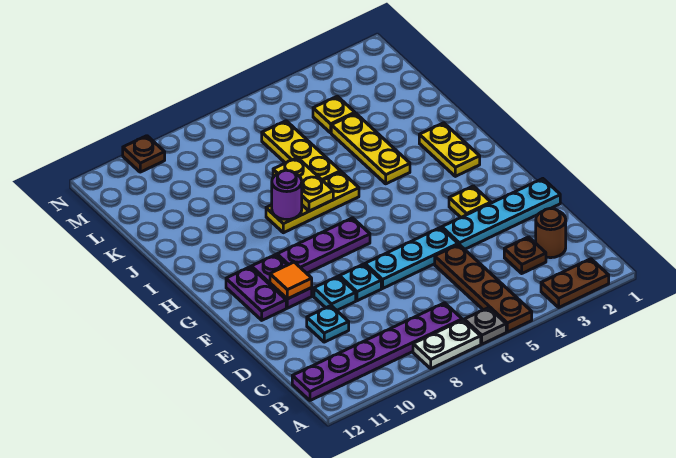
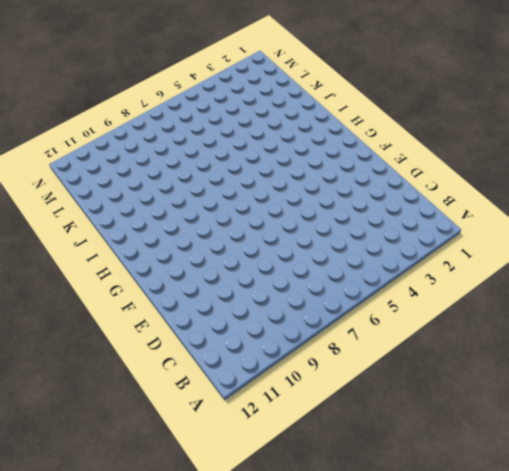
none -> brown plate A2:A3 level 1
none -> brown plate A5:D5 level 1
none -> grey plate A6 level 1

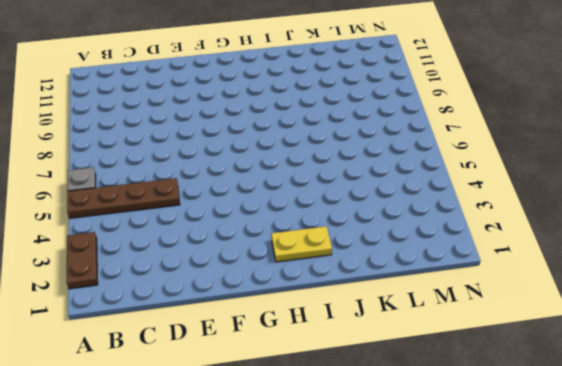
none -> white plate A7:A8 level 1
none -> purple plate B7:B12 level 1
none -> brown round brick C2 level 1

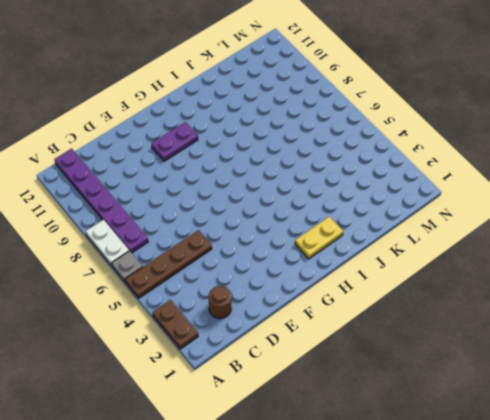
none -> brown plate C3 level 1
none -> cyan plate D10 level 1
none -> cyan plate E1:E4 level 1

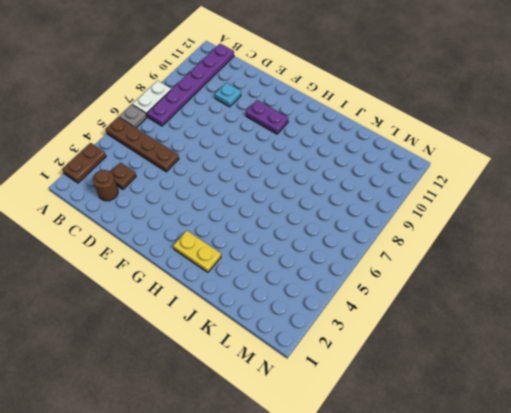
none -> cyan plate E1:E4 level 1
none -> cyan plate E5:E7 level 1
none -> cyan plate E8 level 1

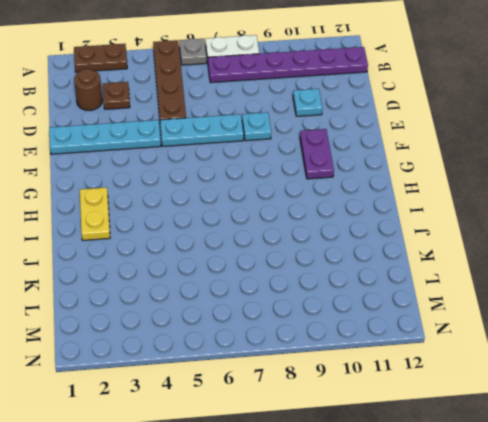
none -> cyan plate E9 level 1
none -> yellow plate F3 level 1
none -> purple plate F11:G11 level 1

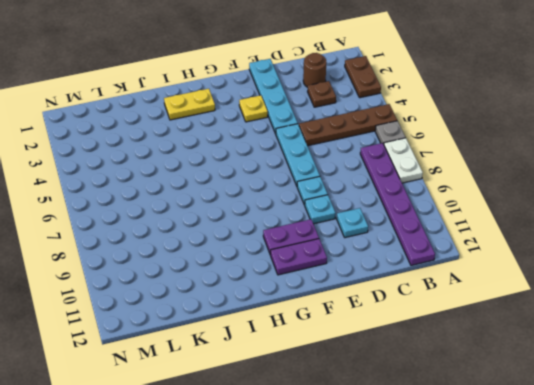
none -> purple plate G7:G9 level 1
none -> yellow plate I4:K4 level 1
none -> yellow plate I6:I8 level 1

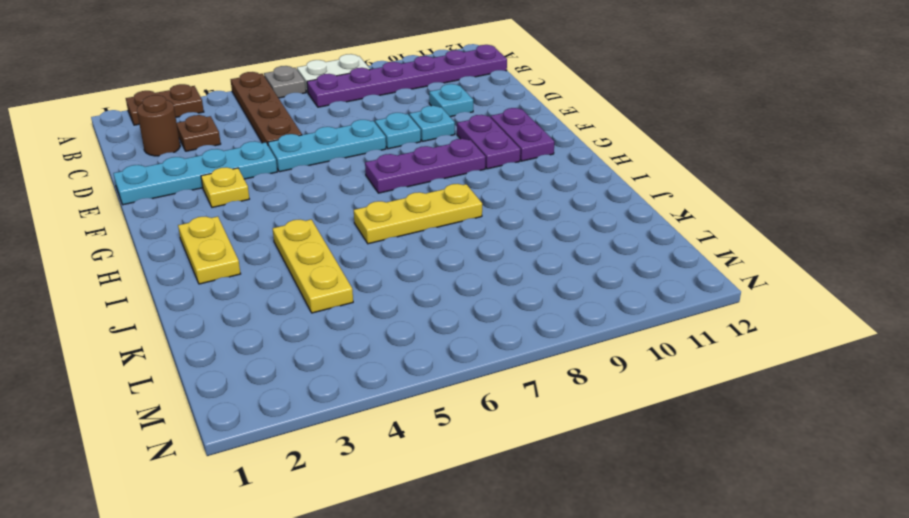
none -> yellow plate J6:L6 level 1
none -> yellow plate L4 level 1
none -> brown plate N10 level 1

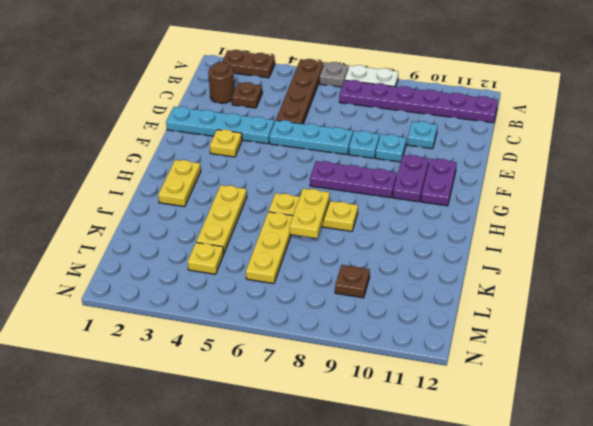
brown plate L9 level 1 -> brown plate N10 level 1
none -> orange tile F10 level 2
none -> purple round brick I8 level 2

